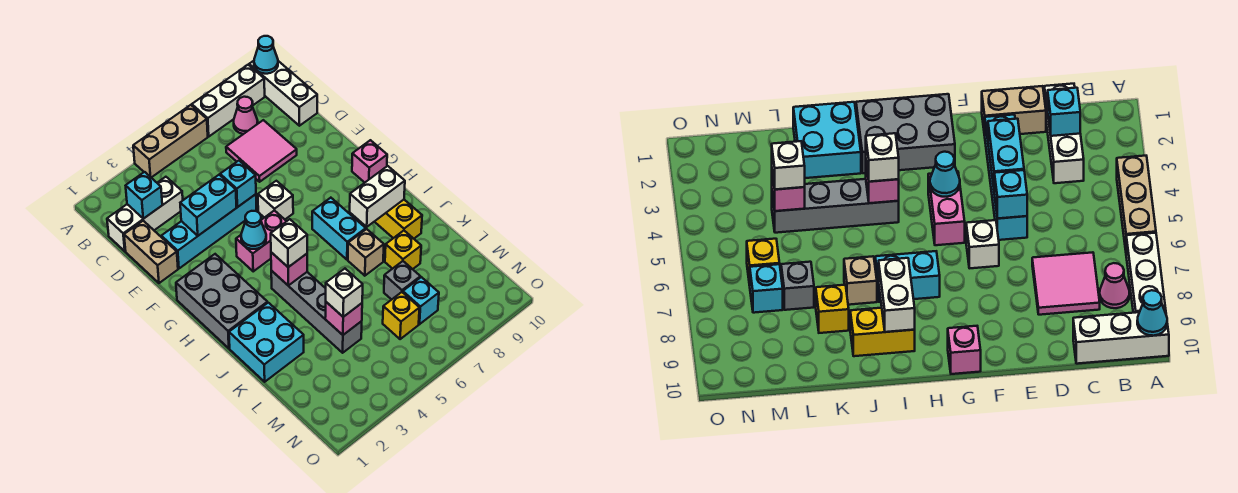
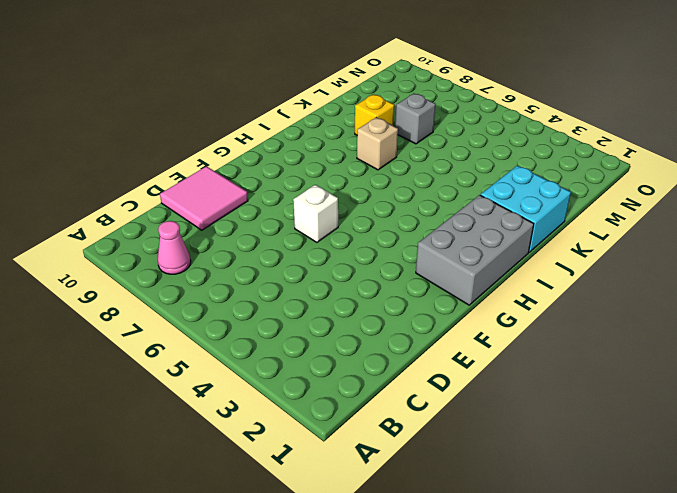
pink tile D9:E10 level 1 -> pink tile C7:D8 level 1
none -> tan brick A4:A6 level 1
none -> white brick A7:A9 level 1
none -> white brick A10:C10 level 1
none -> white brick C1:C3 level 1

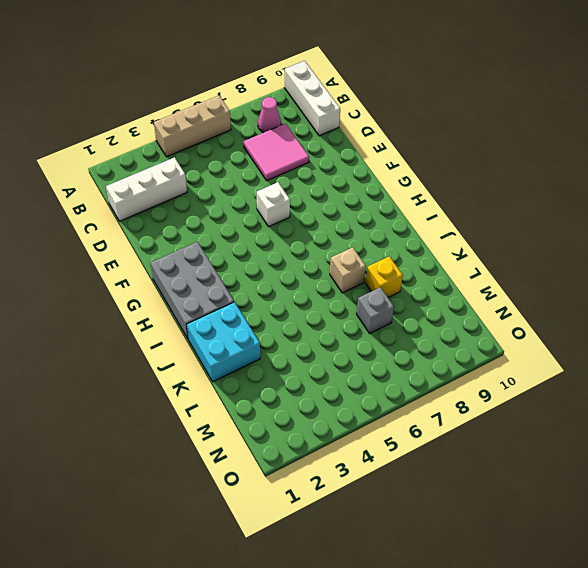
none -> white brick A7:A9 level 1
none -> tan brick D1:E1 level 1
none -> cyan brick E2:E5 level 1
none -> pink brick G4:G5 level 1

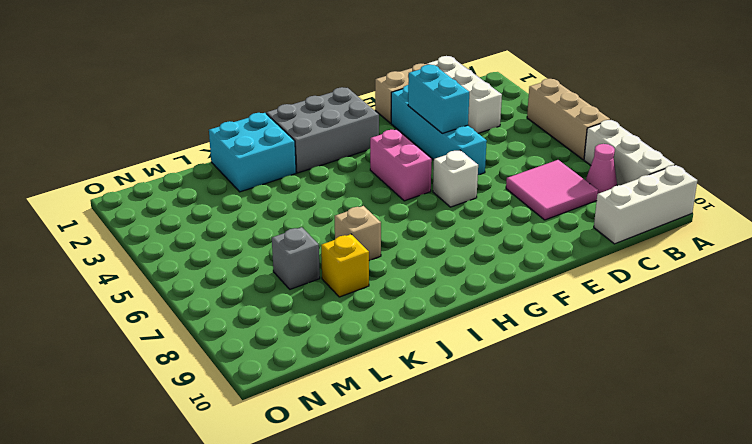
none -> pink brick G10 level 1
none -> cyan brick H7:I7 level 1
none -> grey brick I4:L4 level 1
none -> yellow brick I9:J9 level 1

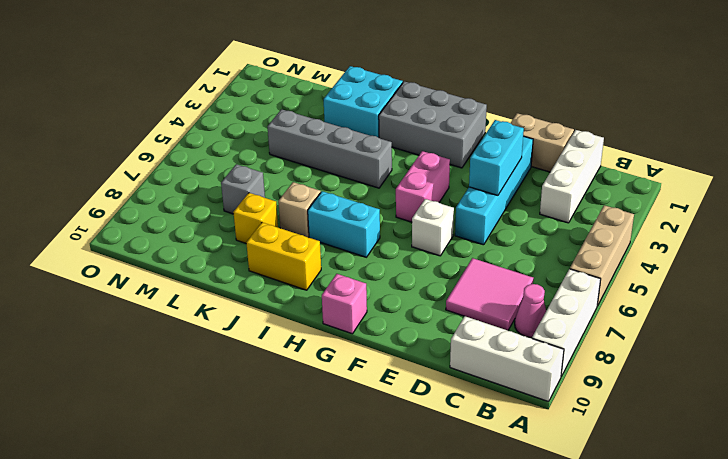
none -> yellow brick M6 level 1
none -> cyan brick M7 level 1
none -> cyan cone A10 level 2
none -> cyan brick C2 level 2

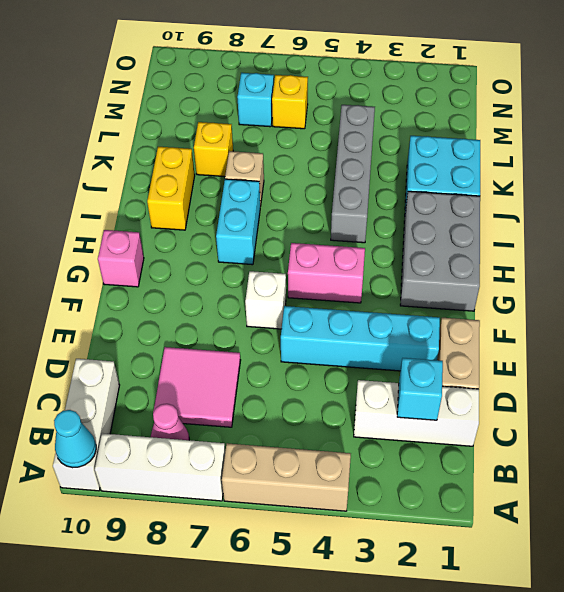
none -> grey brick L7 level 1
none -> cyan brick E3:E4 level 2
none -> cyan brick E5 level 2
none -> cyan cone G4 level 2

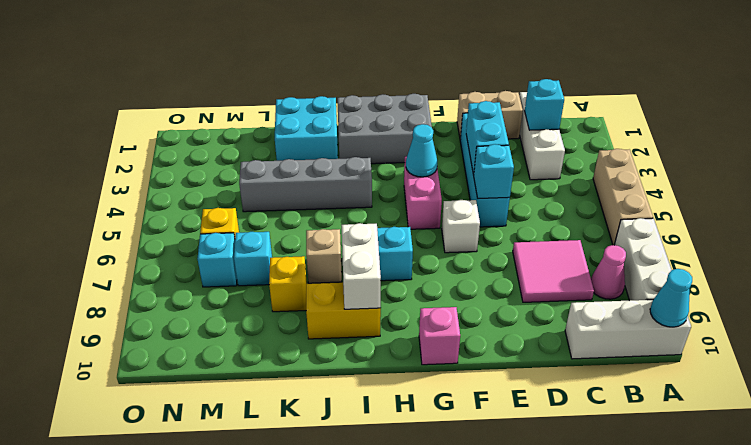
cyan brick L7 level 1 -> grey brick L7 level 1
none -> pink brick I4 level 2
none -> pink brick L4 level 2
none -> white brick I4 level 3
none -> white brick L4 level 3

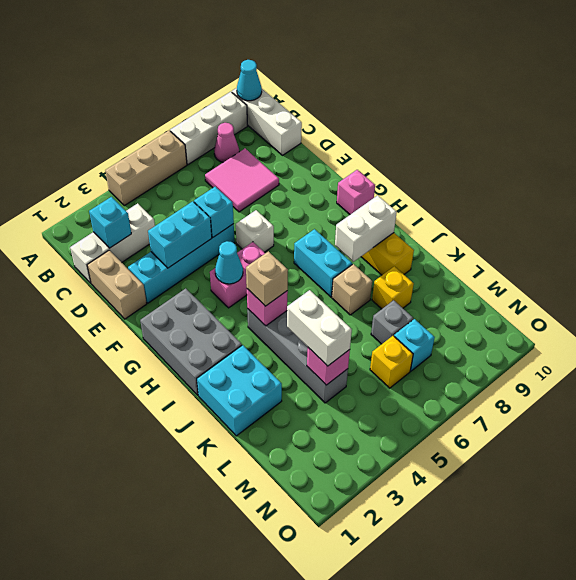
tan brick I4 level 3 -> white brick I4 level 3
white brick K4:L4 level 3 -> white brick L4 level 3

